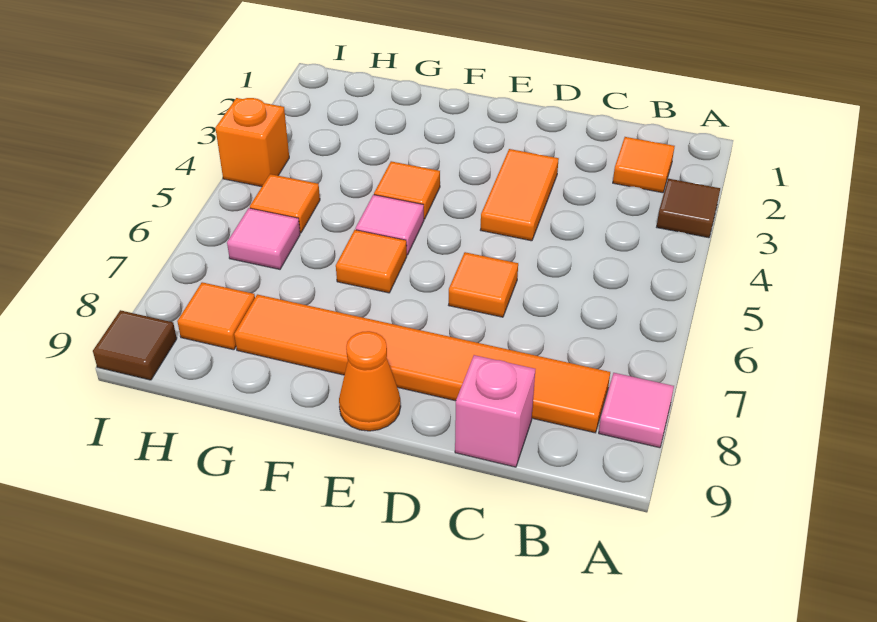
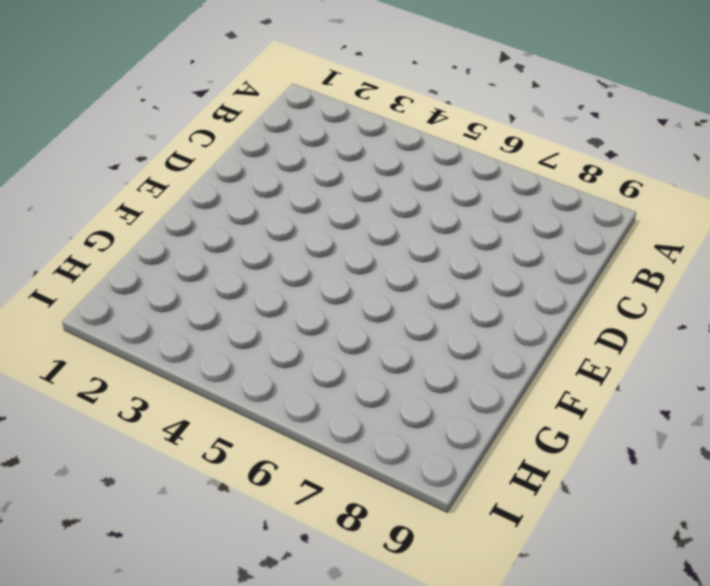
none -> brown tile A3 level 1
none -> pink tile A8 level 1
none -> orange tile B2 level 1

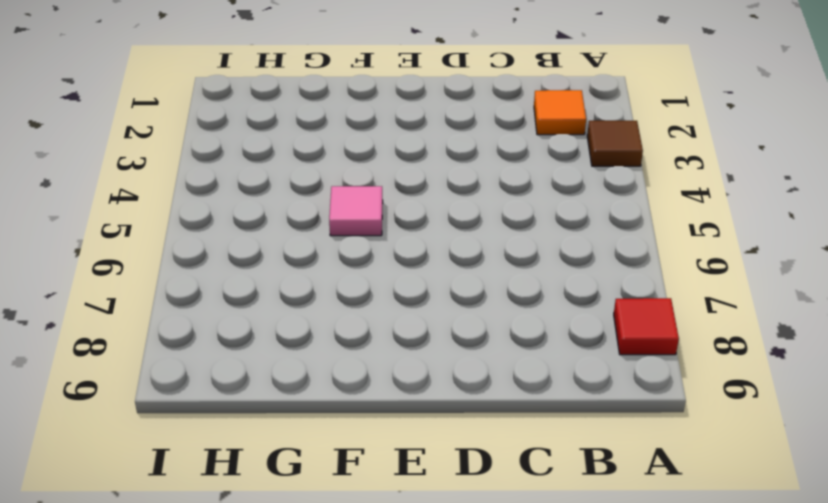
red tile A8 level 1 -> pink tile A8 level 1
none -> orange tile B8:G8 level 1
none -> pink brick C9 level 1
none -> orange tile D3:D4 level 1

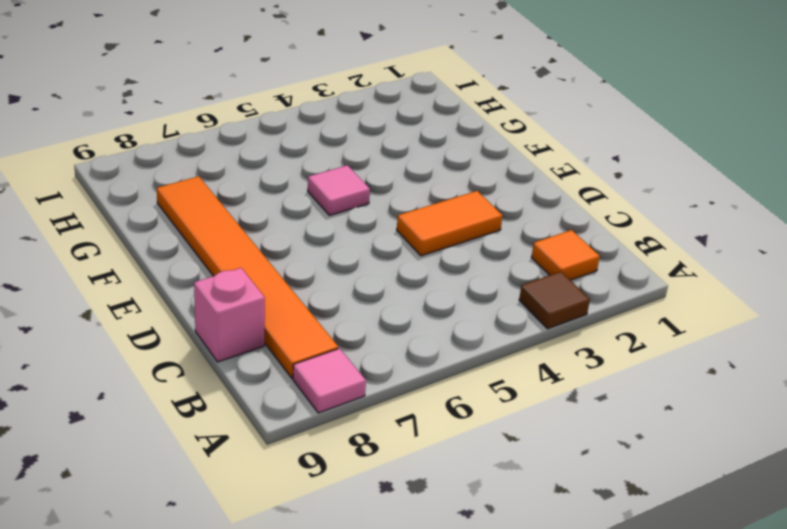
none -> orange tile D6 level 1
none -> orange cone E9 level 1
none -> orange tile F4 level 1

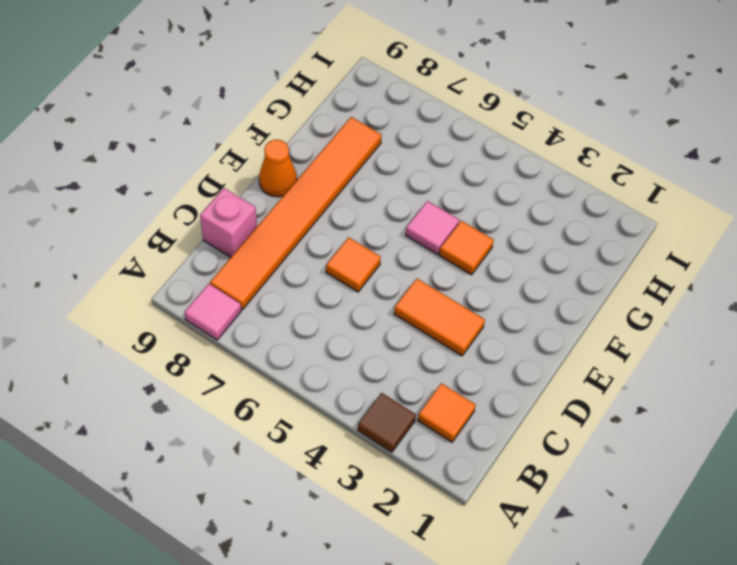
none -> orange tile F6 level 1
none -> orange tile H5 level 1
none -> pink tile H6 level 1

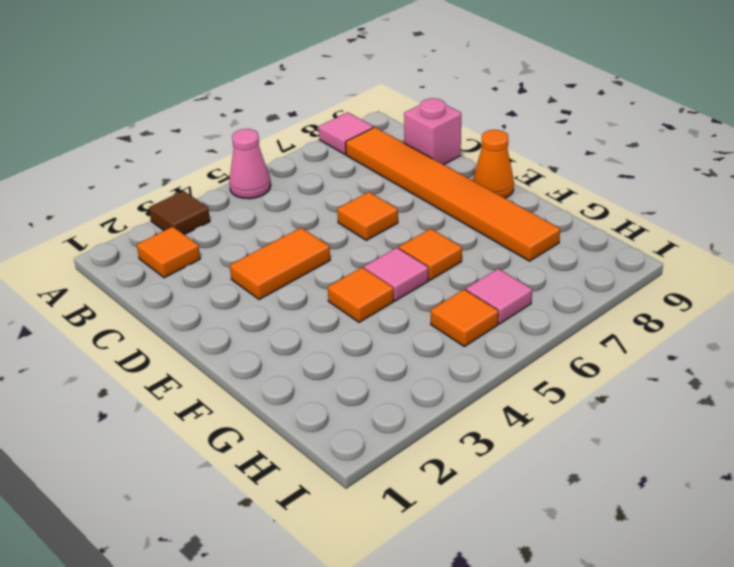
pink cone A5 level 1 -> none
none -> orange tile H8 level 1
none -> orange brick I4 level 1
none -> brown tile I9 level 1

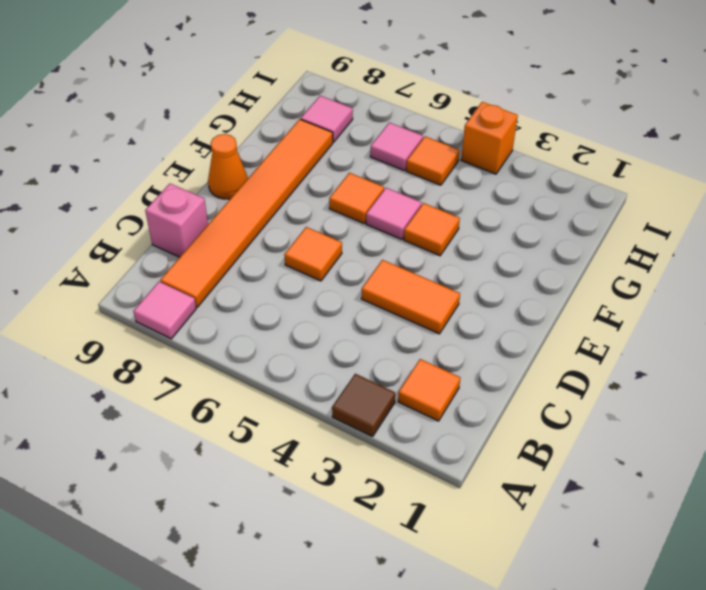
pink tile H8 level 1 -> orange tile H8 level 1
none -> brown tile I9 level 1

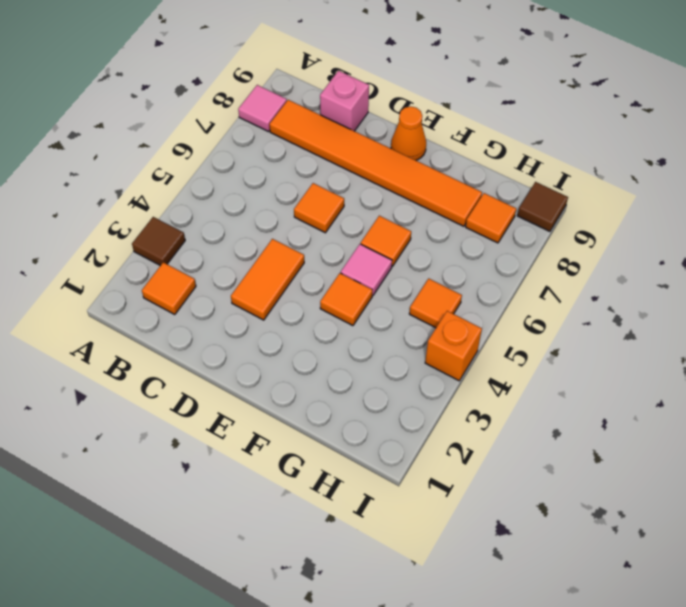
none -> pink tile H6 level 1

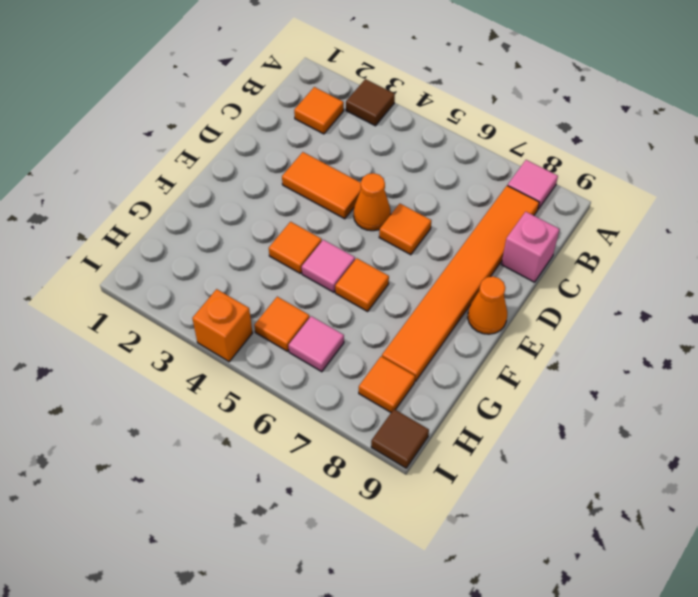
orange cone D5 level 1 -> none

